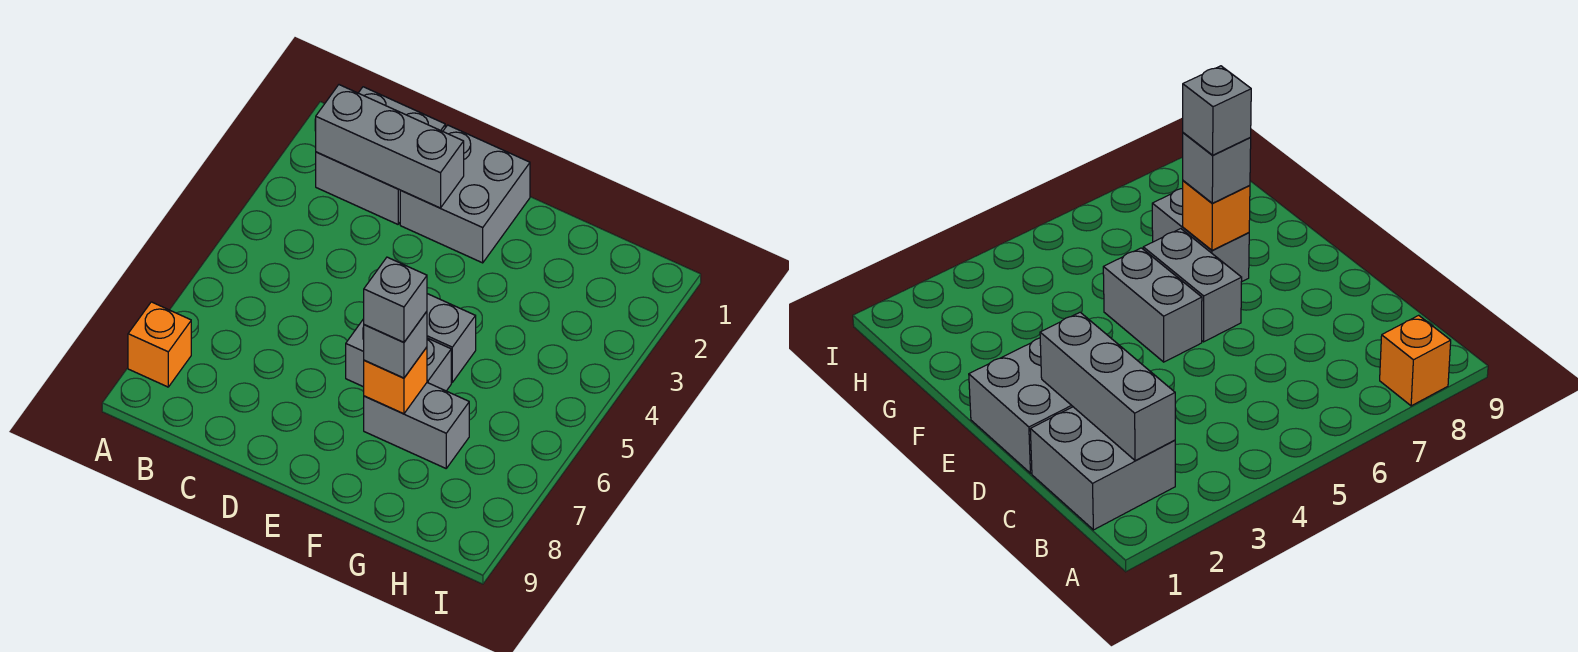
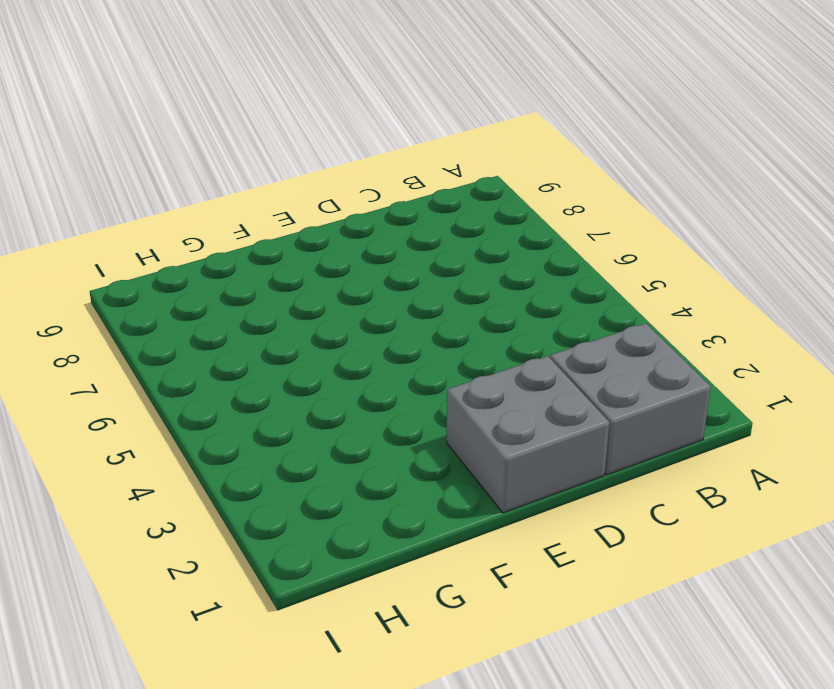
none -> orange brick A8 level 1
none -> grey brick E5:F5 level 1

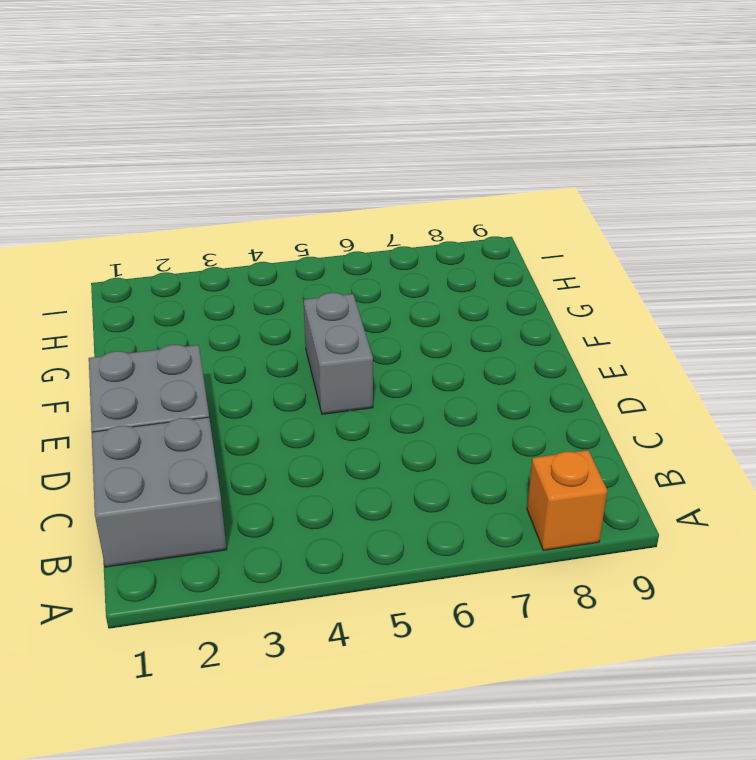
none -> grey brick E6:F6 level 1
none -> grey brick F7:G7 level 1

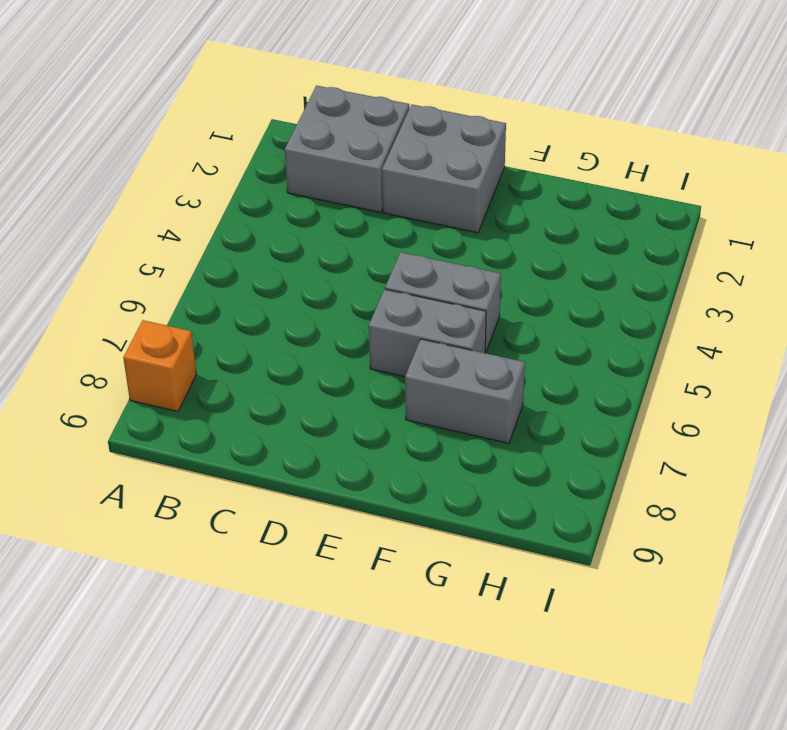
none -> grey brick B2:D2 level 2
none -> orange brick F7 level 2

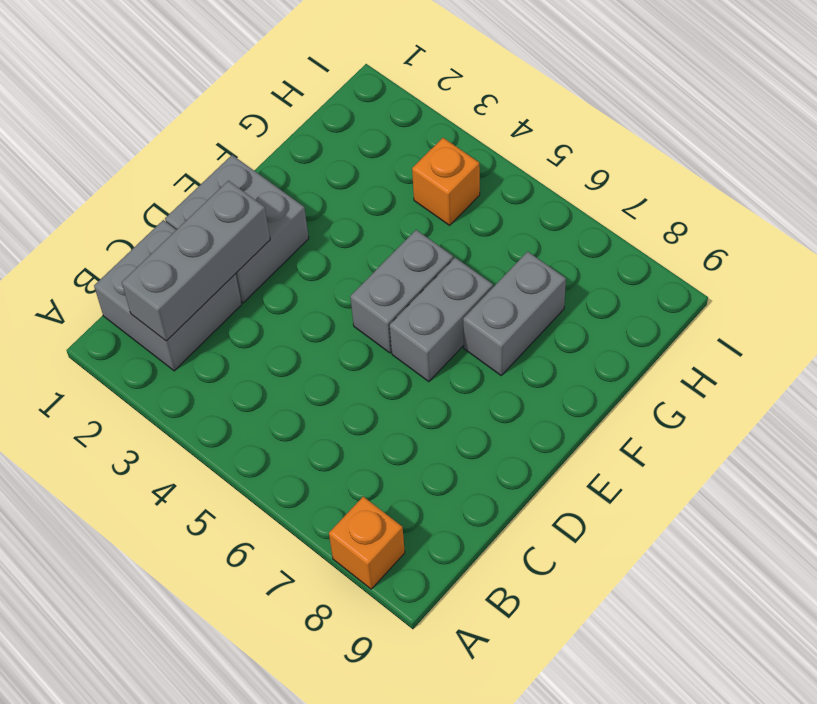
orange brick H4 level 1 -> orange brick F7 level 2
none -> grey brick F7 level 3
none -> grey brick F7 level 4

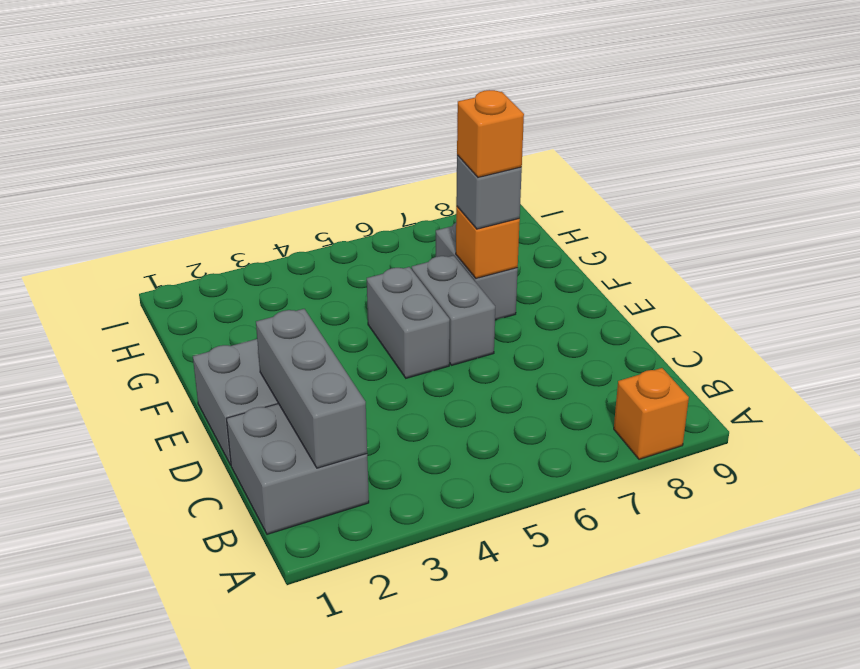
orange brick F7 level 4 -> grey brick F7 level 4

